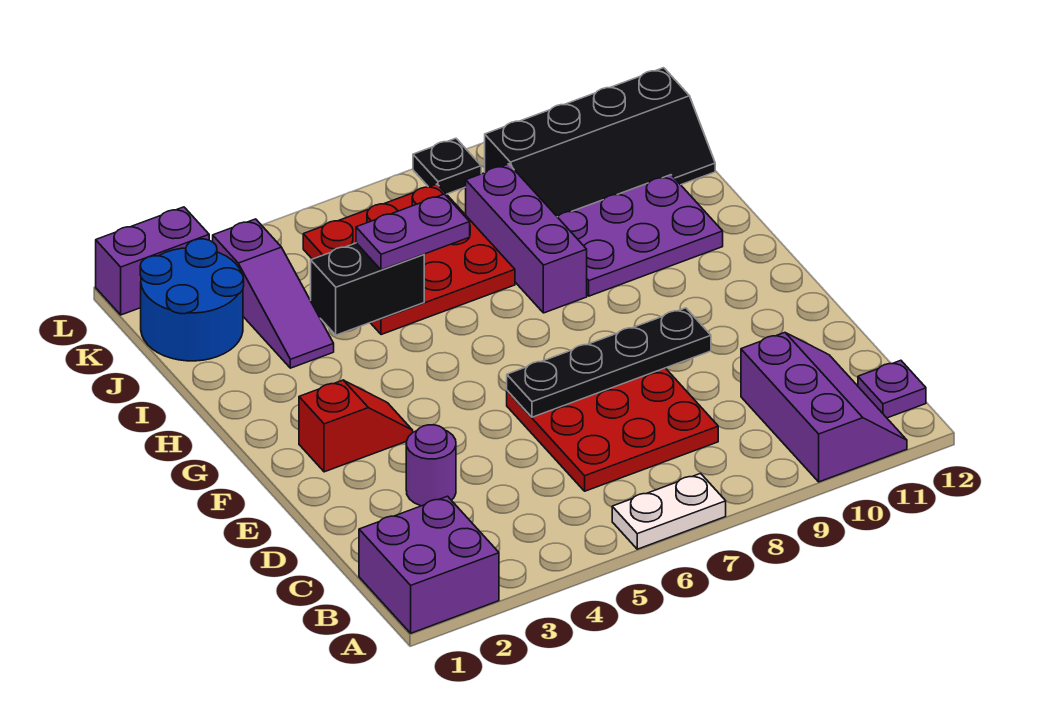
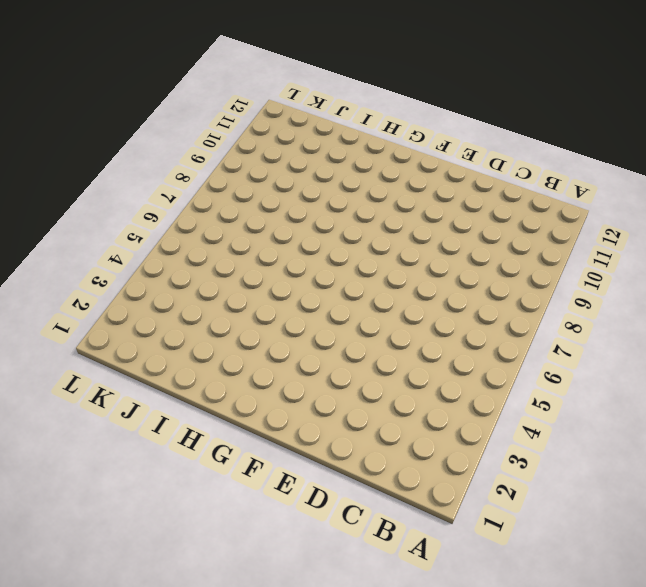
none -> purple brick A1:B2 level 1
none -> white plate A6:A7 level 1
none -> purple slope A10:C11 level 1 top 10

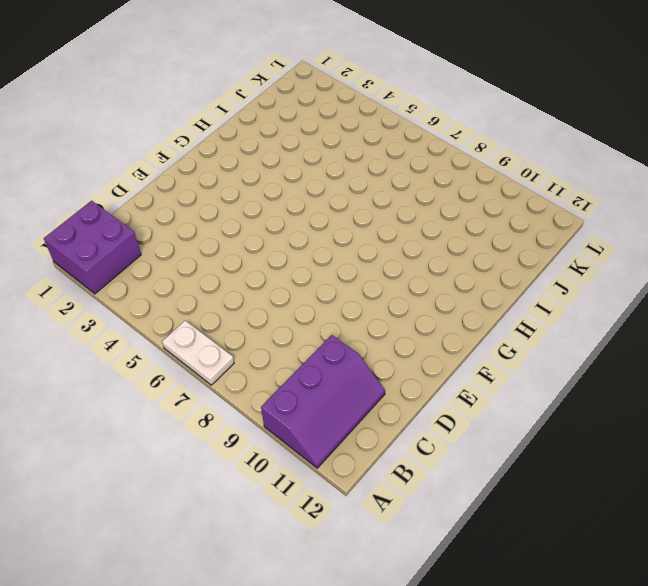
none -> purple plate B12 level 1
none -> red plate C6:E8 level 1
none -> purple round brick D3 level 1

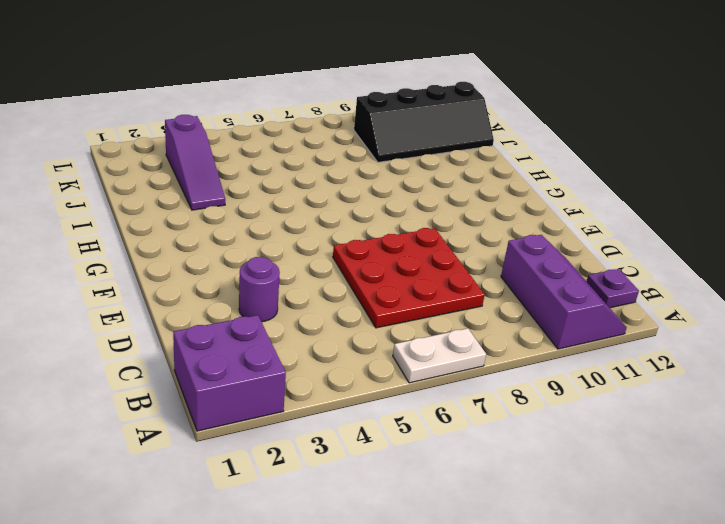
none -> red slope F2:F3 level 1 top 2
none -> purple brick H8:J8 level 1
none -> purple plate H9:I11 level 1

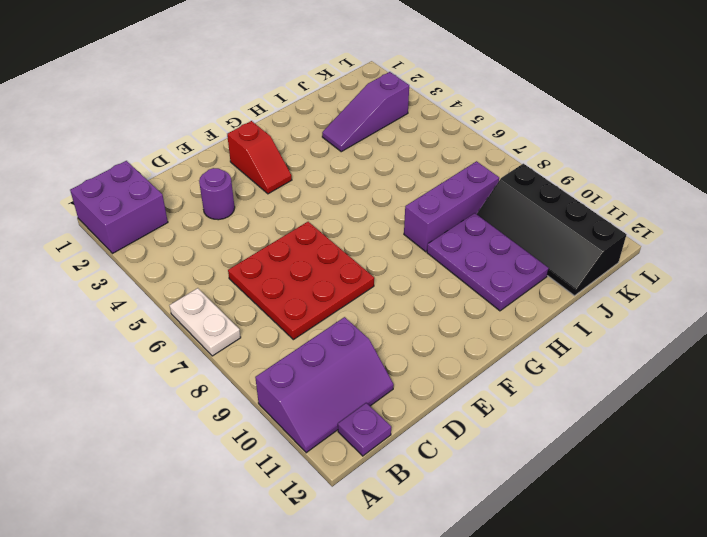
none -> red plate I5:K7 level 1
none -> blue round brick J1:K2 level 1
none -> purple brick L1:L2 level 1

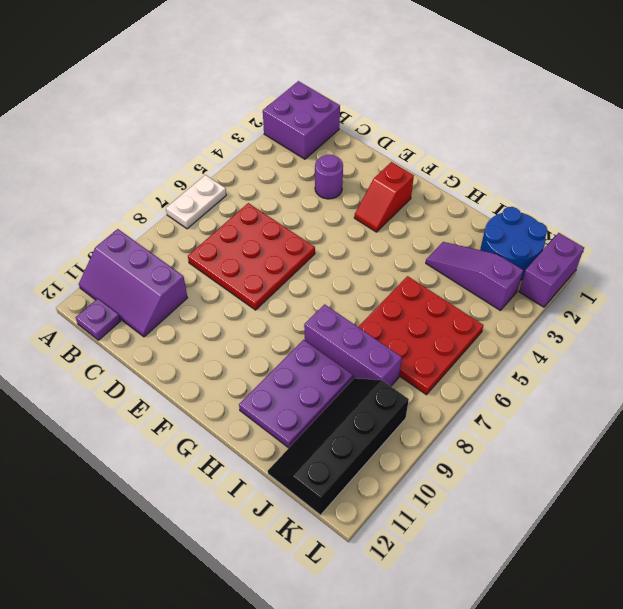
none -> black plate L8 level 1
none -> black plate E6:E9 level 2
none -> black brick I4:I5 level 2

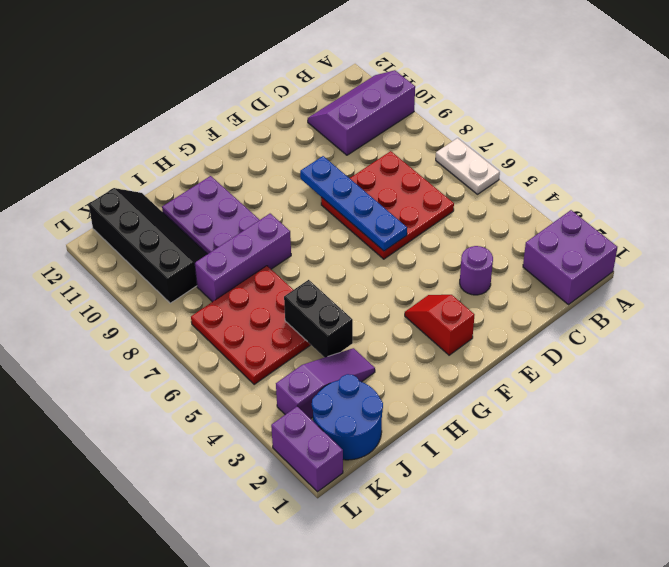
blue plate E6:E9 level 2 -> black plate E6:E9 level 2
none -> purple plate B12 level 1
none -> black plate L8 level 1
none -> purple plate I5:I6 level 3

